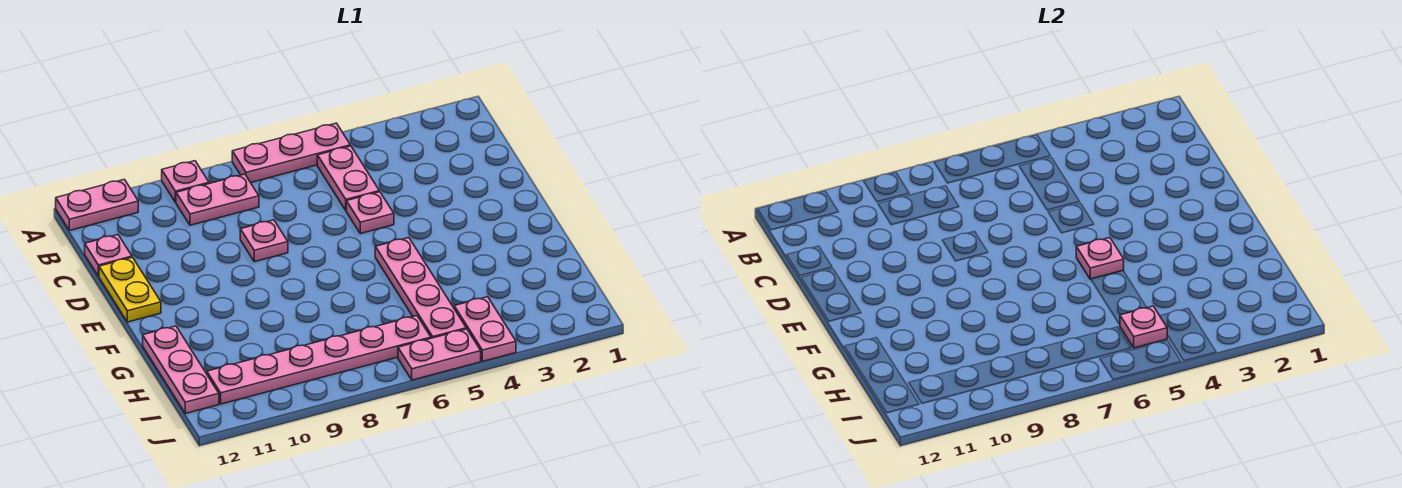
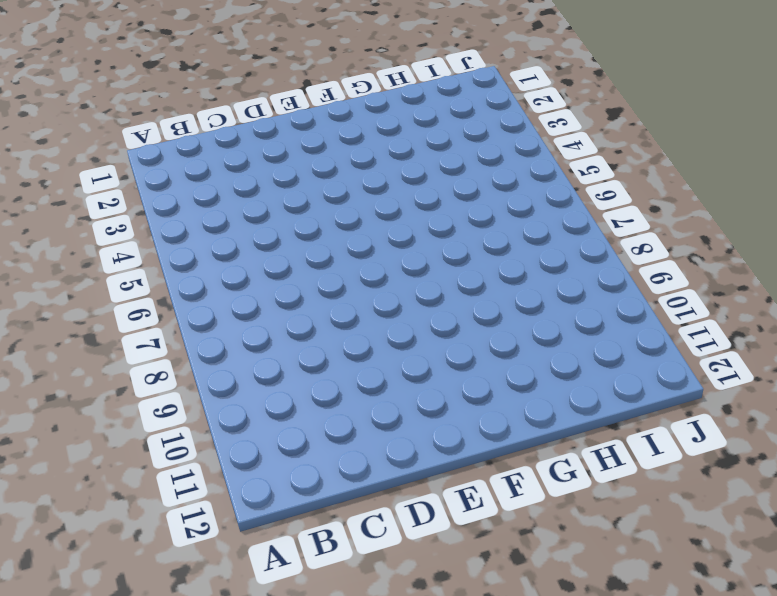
none -> pink plate A5:A7 level 1
none -> pink plate A9 level 1
none -> pink plate A11:A12 level 1

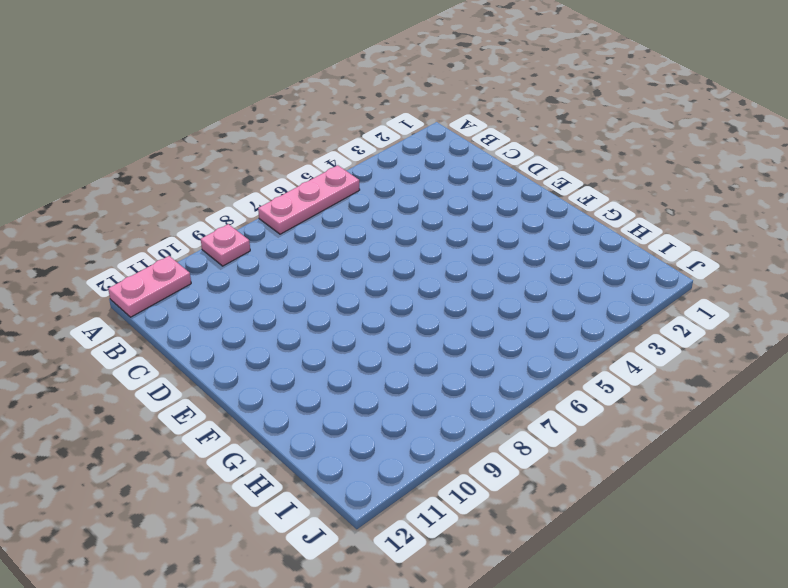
none -> pink plate B5:C5 level 1
none -> pink plate B8:B9 level 1
none -> pink plate C12 level 1

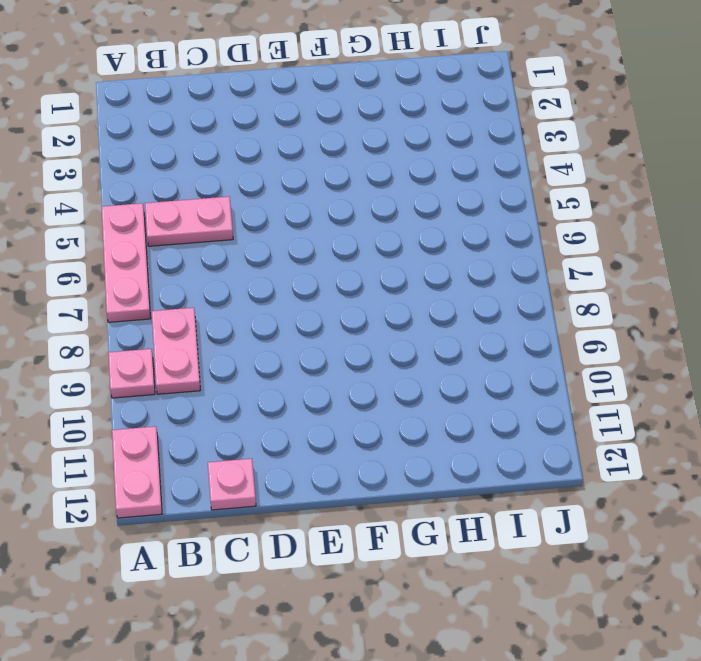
none -> pink plate D5 level 1
none -> pink plate D8 level 1
none -> yellow plate D12:E12 level 1

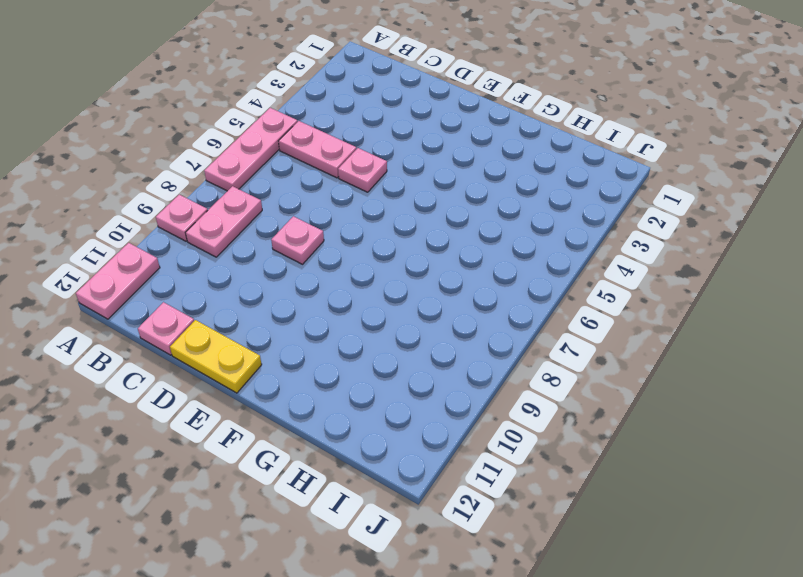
none -> pink plate F5:I5 level 1
none -> pink plate G12:I12 level 1
none -> pink plate I4:J4 level 1

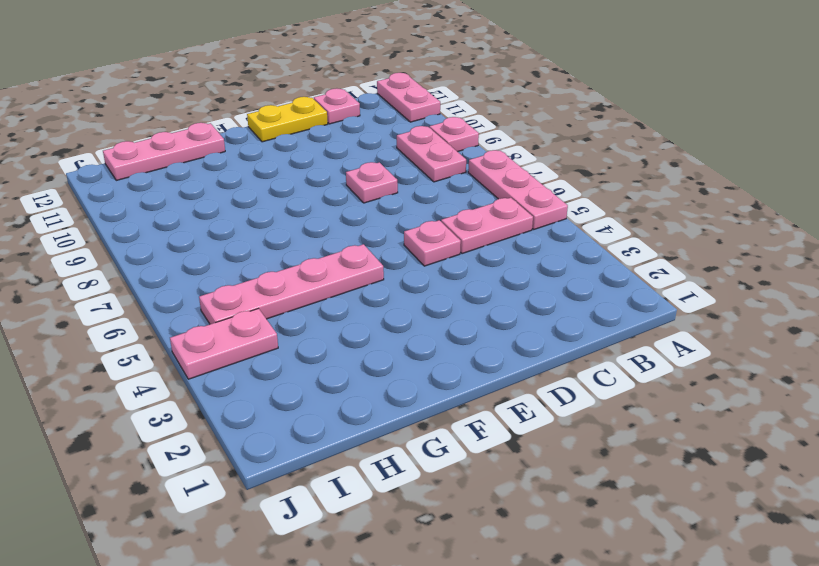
none -> pink plate I6:I11 level 1
none -> pink plate J5:J6 level 1
none -> pink plate F5 level 2

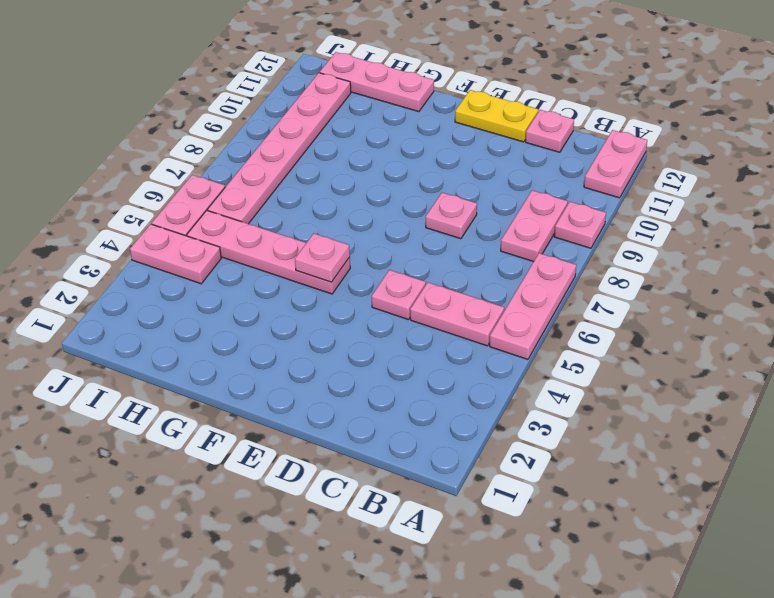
none -> pink plate I5 level 2

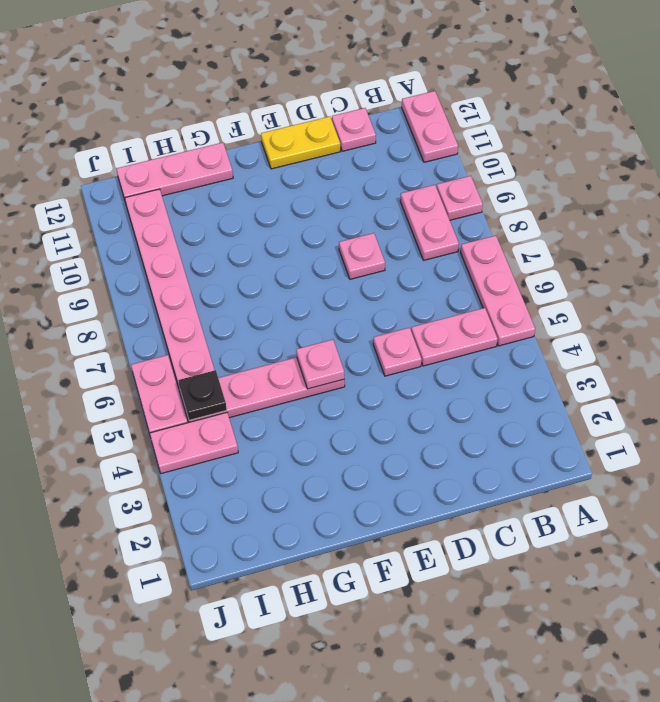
black plate I5 level 2 -> pink plate I5 level 2

